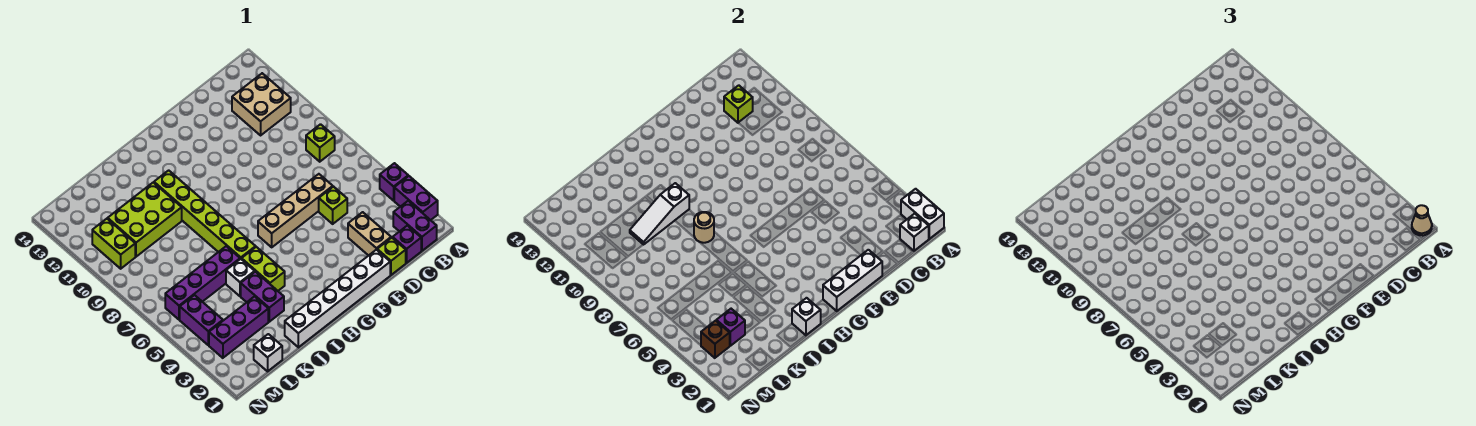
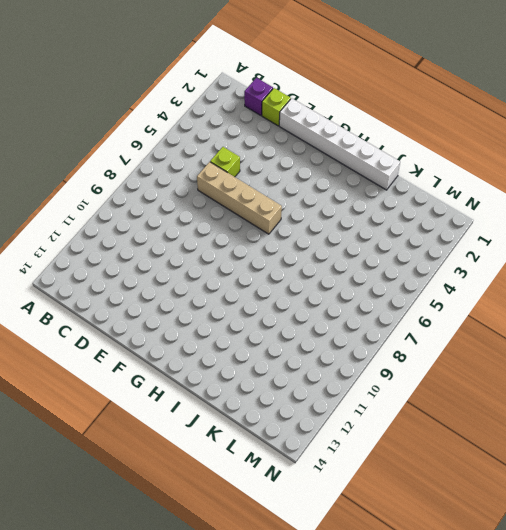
none -> purple brick A2:A3 level 1
none -> purple brick A4 level 1
none -> purple brick B1:B2 level 1
none -> lime brick B8 level 1

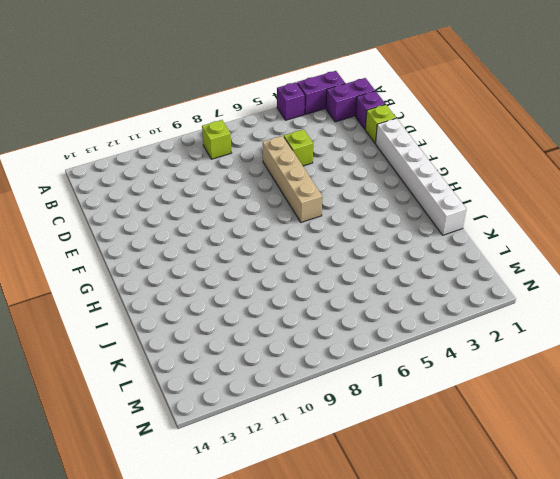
none -> tan brick B11:C12 level 1
none -> tan brick D2:D3 level 1
none -> lime brick I4:I5 level 1
none -> lime brick I6:I11 level 1

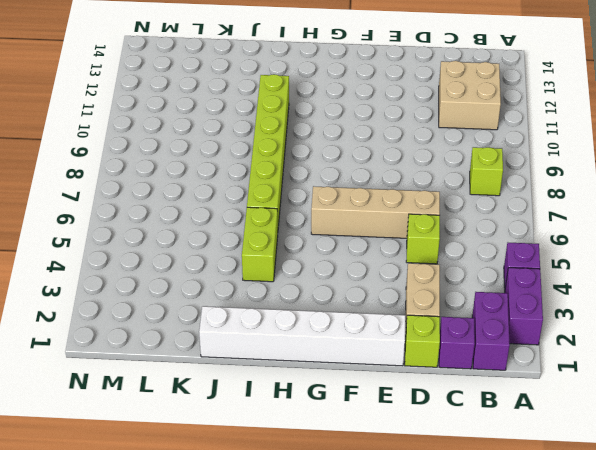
none -> purple brick J3:J4 level 1
none -> white brick J5 level 1
none -> purple brick J6:M6 level 1
none -> lime brick J10:L11 level 1

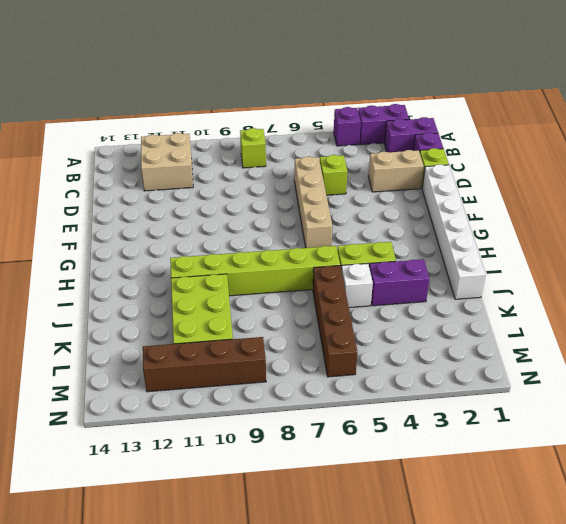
brown brick J6:M6 level 1 -> purple brick J6:M6 level 1
brown brick M9:M12 level 1 -> lime brick M10:M11 level 1
none -> purple brick K3:M3 level 1
none -> white brick L1 level 1
none -> purple brick M4:M5 level 1
none -> white brick A1:A2 level 2

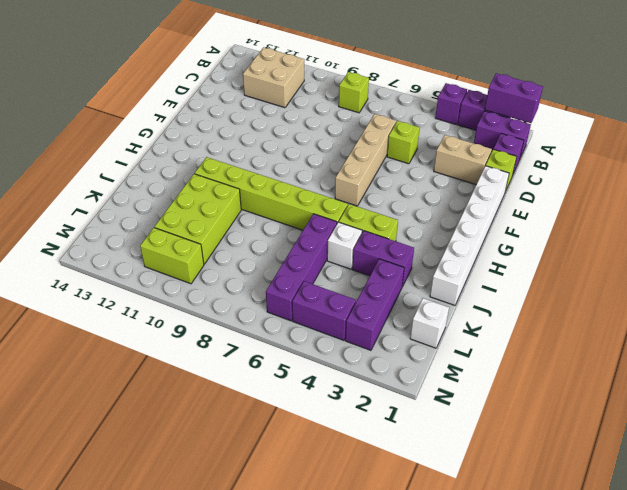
purple brick A1:A2 level 2 -> white brick A1:A2 level 2
none -> white brick B1 level 2
none -> lime brick C12 level 2
none -> white brick E1:G1 level 2
none -> white brick I1 level 2

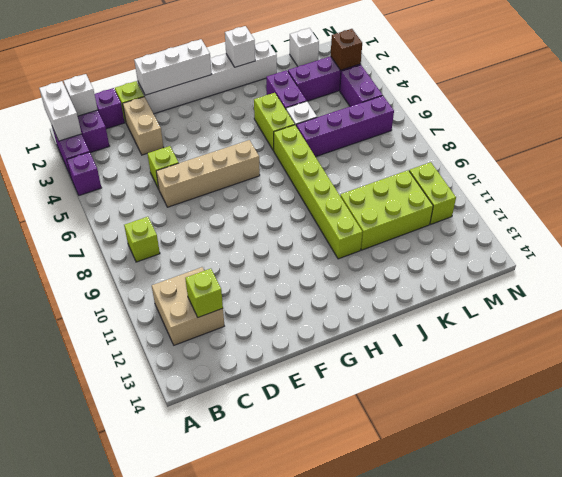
none -> tan round brick I8 level 2
none -> white slope I10:K10 level 2 top I
none -> purple brick L3 level 2
none -> tan cone A1 level 3

